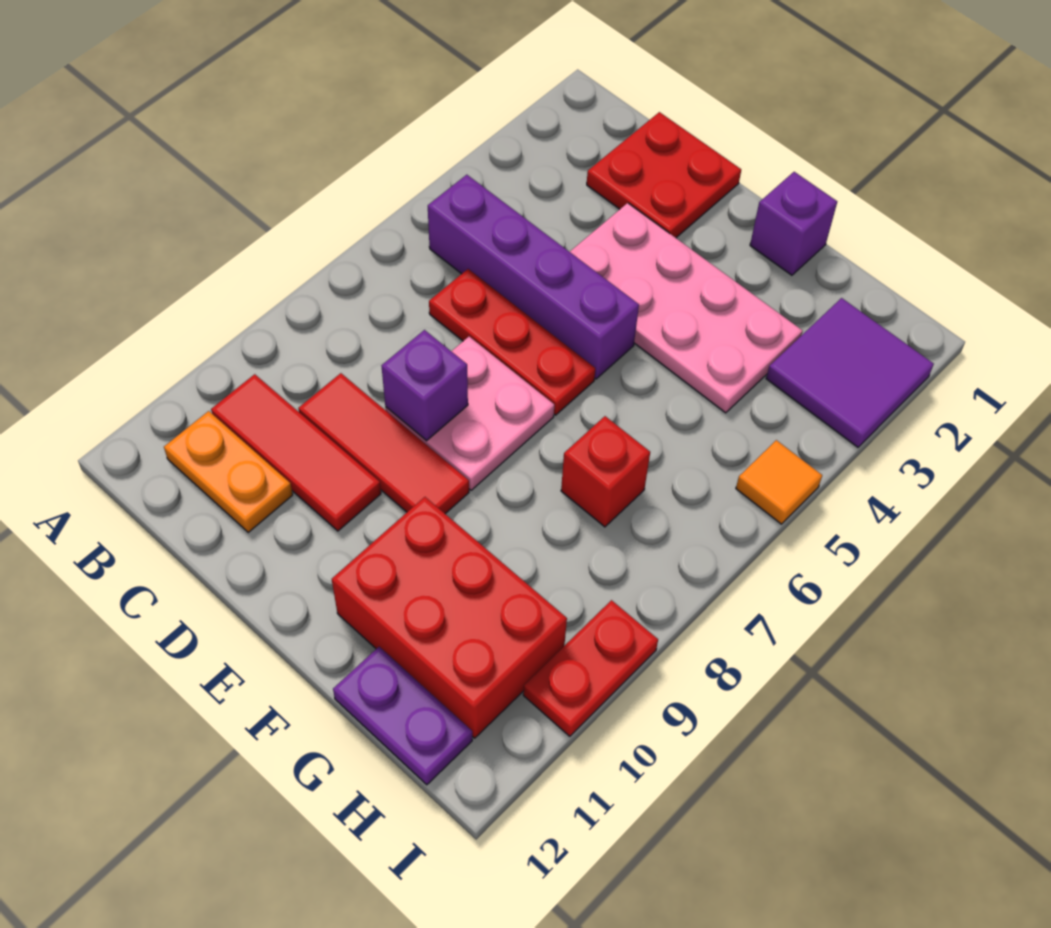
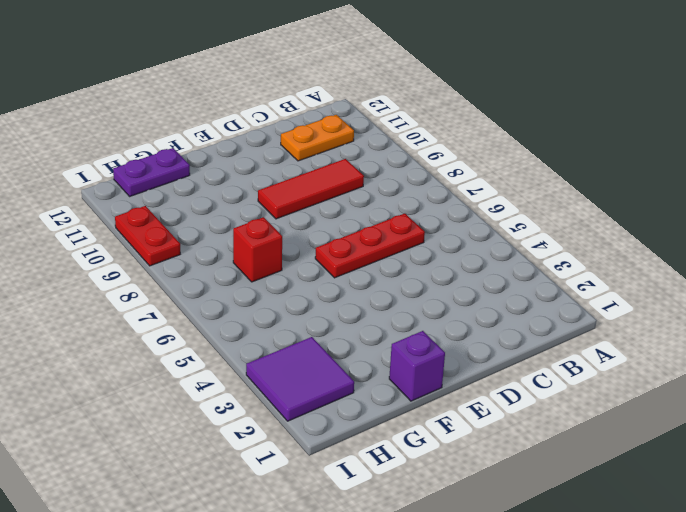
none -> purple brick B5:E5 level 1
none -> red tile B10:D10 level 1
none -> red plate C1:D2 level 1

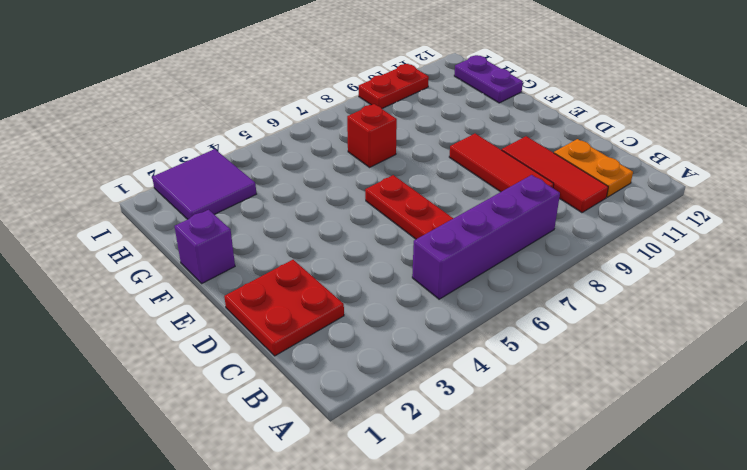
purple brick B5:B8 level 1 -> purple brick B5:E5 level 1
none -> pink plate D3:G4 level 1
none -> pink plate D7:E8 level 1
none -> red brick F10:H11 level 1

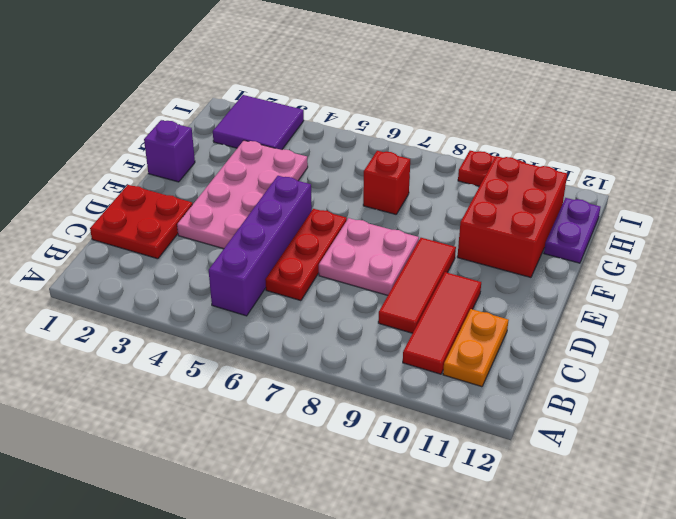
none -> orange tile I5 level 1
none -> purple brick D8 level 2

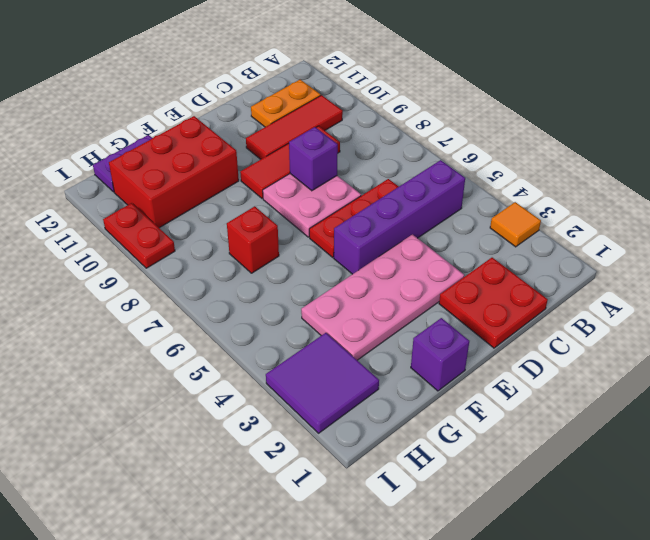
orange tile A3 level 1 -> orange tile I5 level 1

